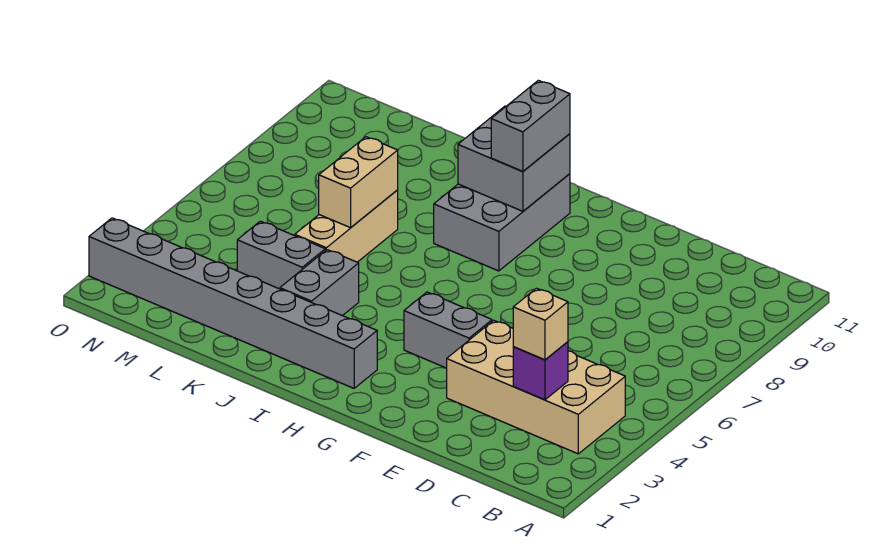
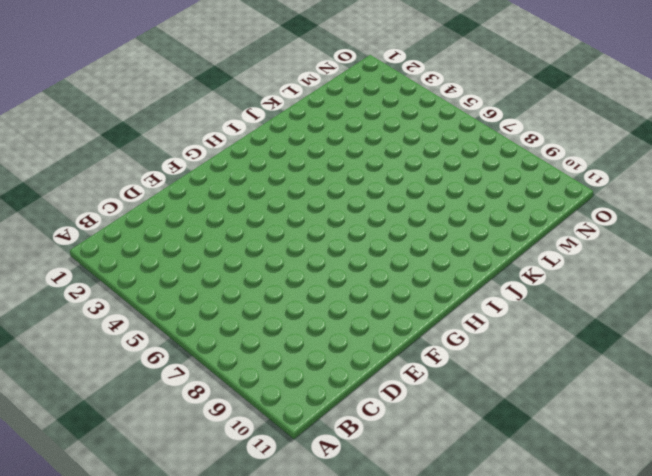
none -> tan brick B3:E4 level 1
none -> grey brick F4:G4 level 1
none -> grey brick H2:O2 level 1

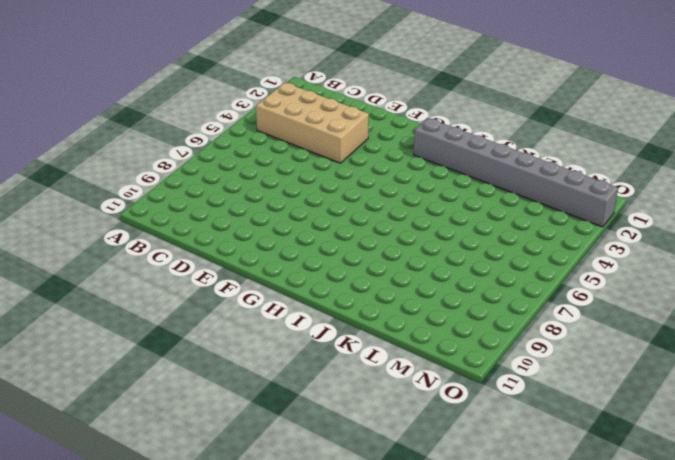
none -> grey brick F4:G4 level 1
none -> grey brick H8:I10 level 1
none -> grey brick J3:J4 level 1

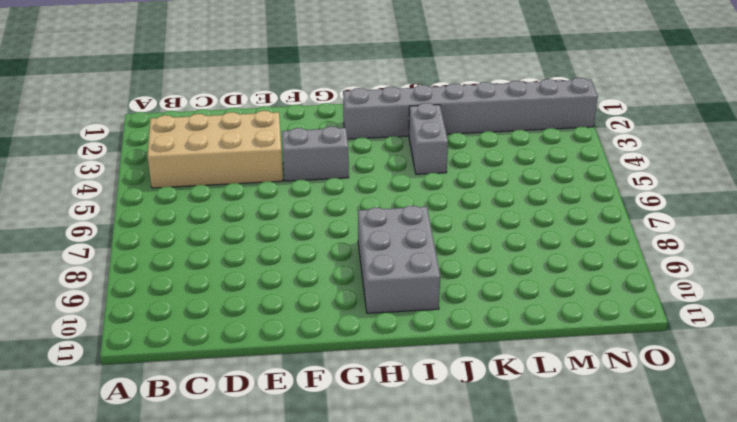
none -> grey brick K4:L4 level 1
none -> tan brick K5:K7 level 1
none -> purple brick C3 level 2

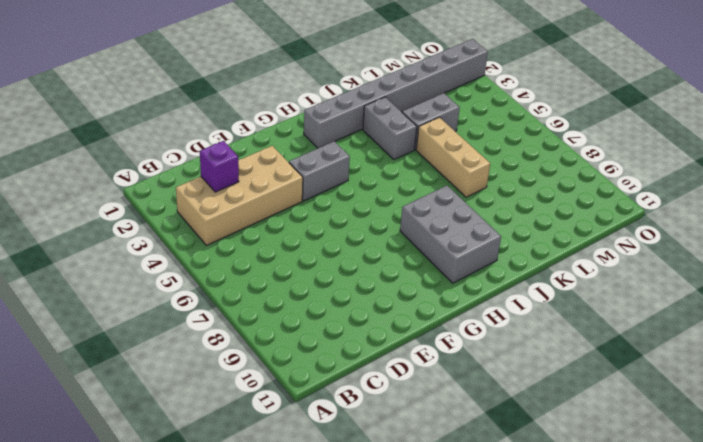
none -> grey brick H9:I10 level 2
none -> tan brick K6:K7 level 2
none -> tan brick C3 level 3

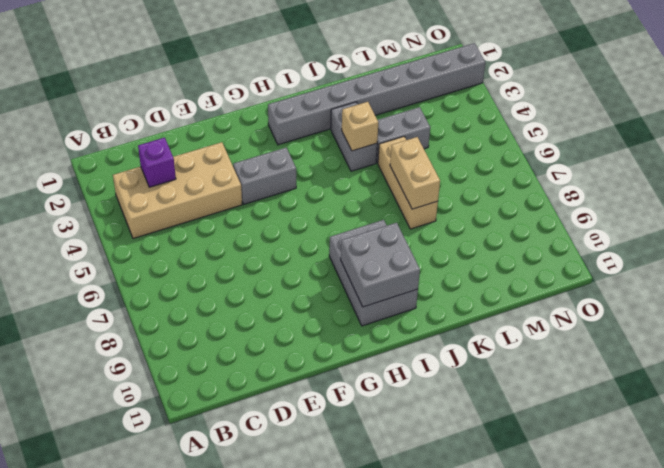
tan brick J4 level 2 -> tan brick C3 level 3
none -> grey brick H9:H10 level 3

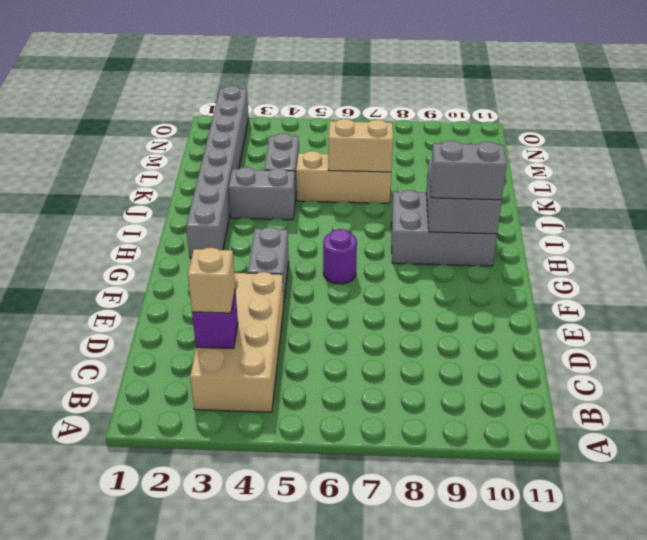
purple round brick G6 level 1 -> none

